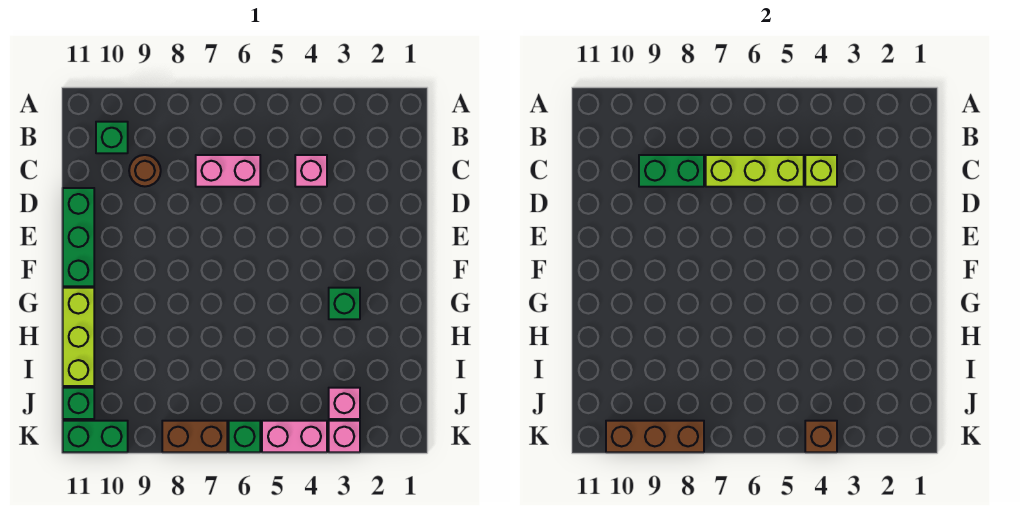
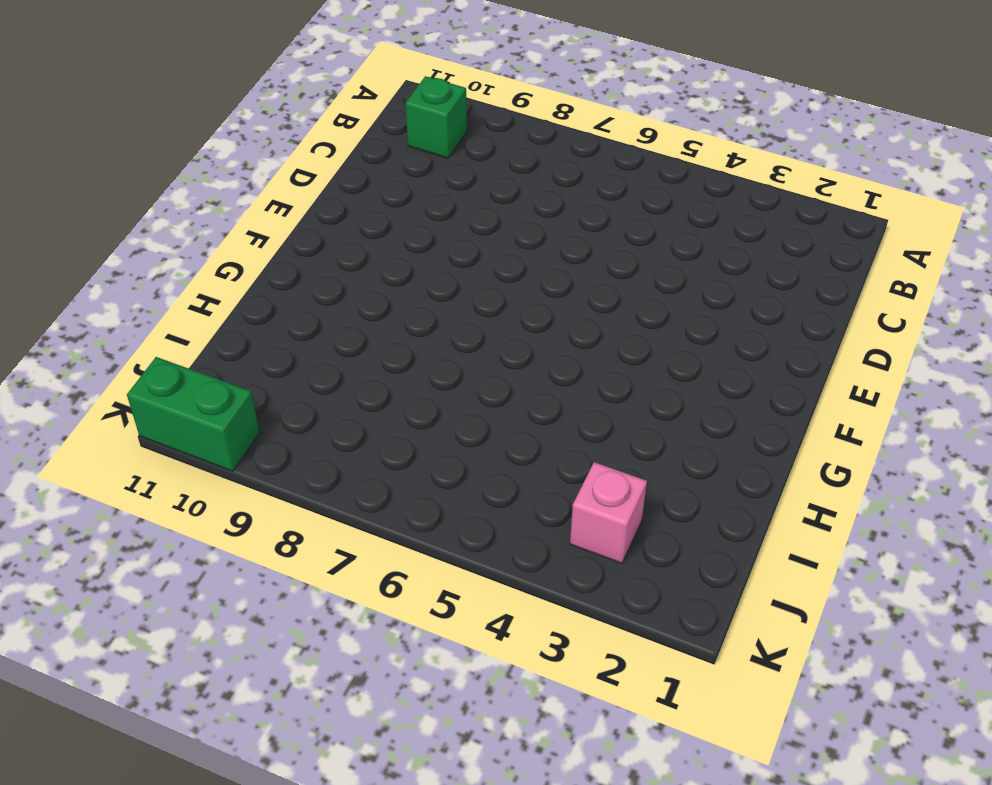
none -> pink brick C4 level 1
none -> pink brick C6:C7 level 1
none -> brown round brick C9 level 1

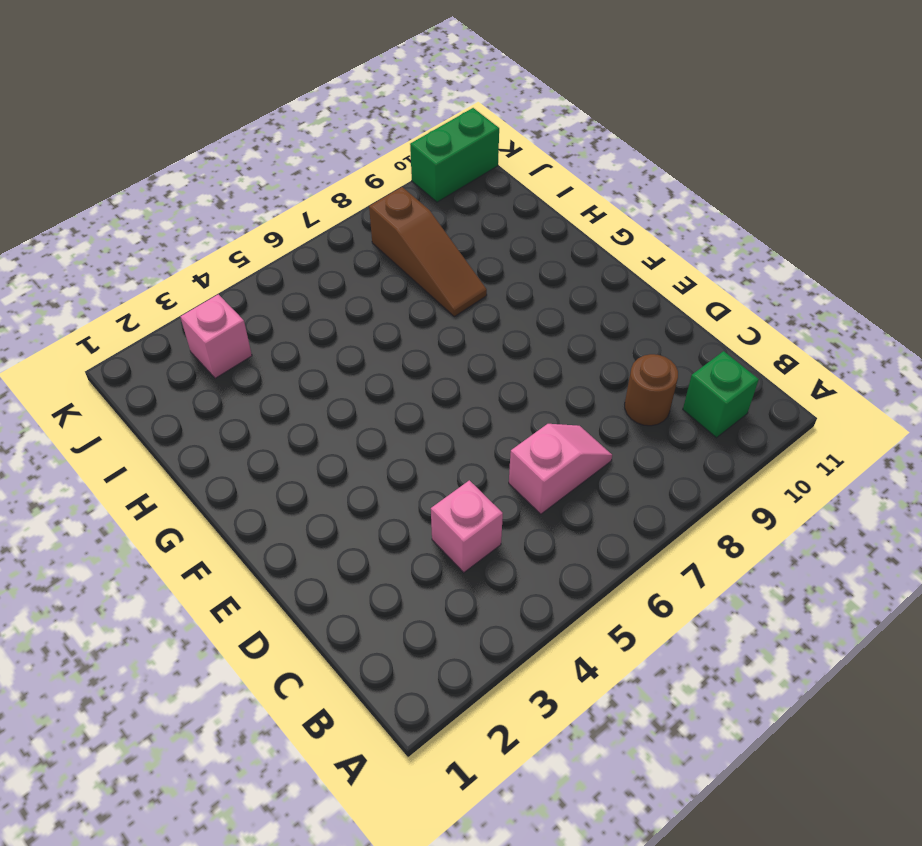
pink slope C6:C7 level 1 top 6 -> pink brick C6:C7 level 1
brown slope H8:J8 level 1 top J -> none
none -> green brick D11:F11 level 1
none -> green brick G3 level 1
none -> lime brick G11:I11 level 1

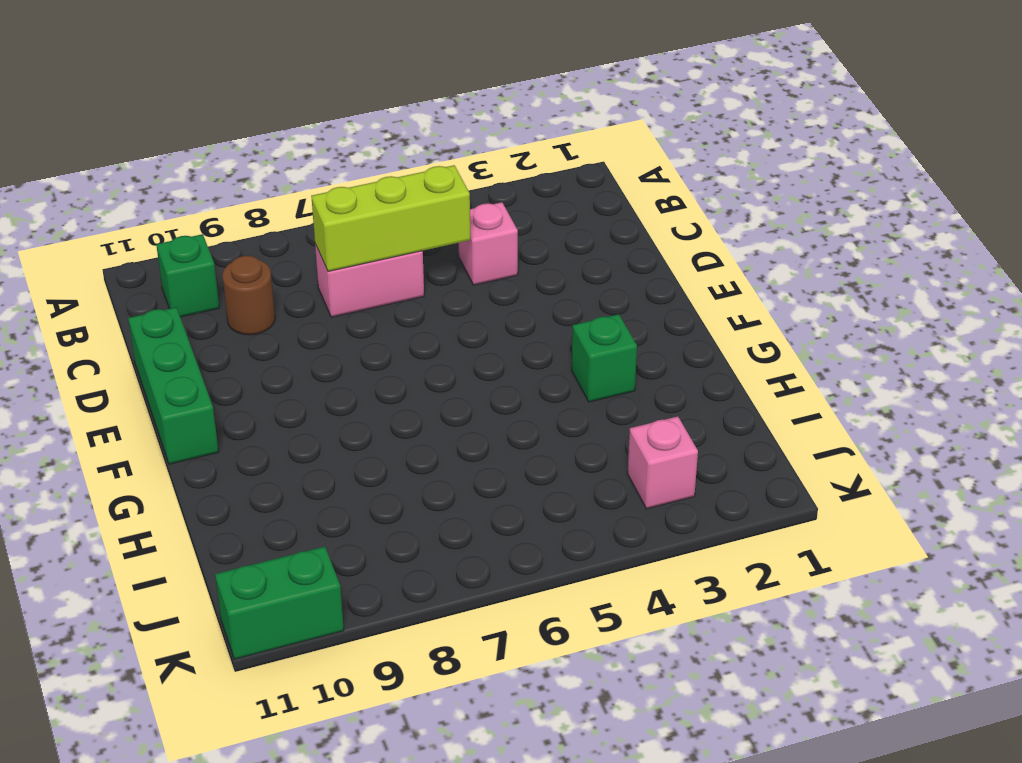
none -> lime brick G11:I11 level 1
none -> green brick J11 level 1
none -> pink brick K3 level 1

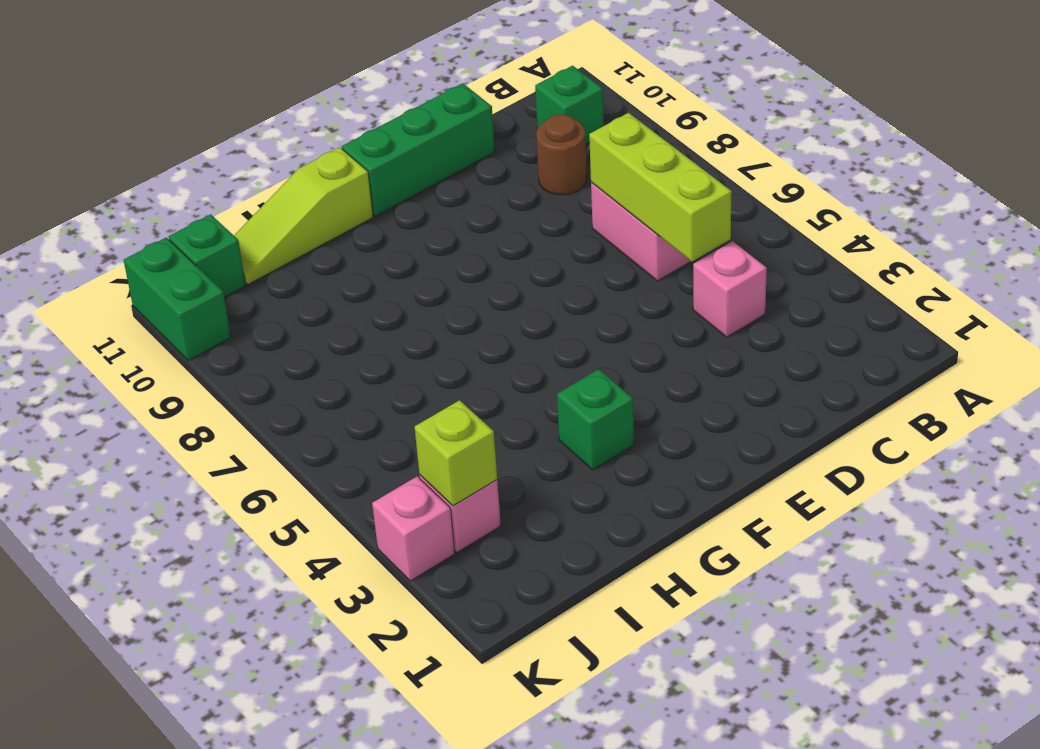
lime slope G11:I11 level 1 top G -> lime brick G11:I11 level 1
lime brick J3 level 2 -> lime brick C4 level 2
none -> pink brick K4:K5 level 1
none -> green brick K6 level 1
none -> brown brick K7:K8 level 1

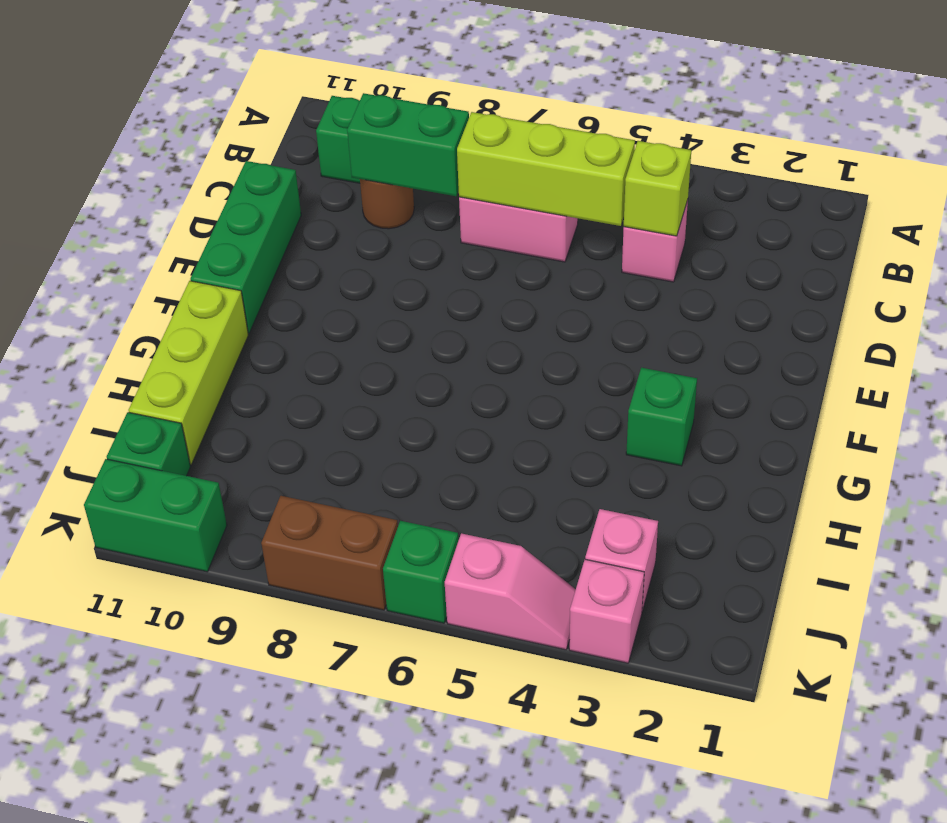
pink slope K4:K5 level 1 top 5 -> pink brick K4:K5 level 1
none -> brown brick K4 level 2
none -> brown brick K8:K10 level 2

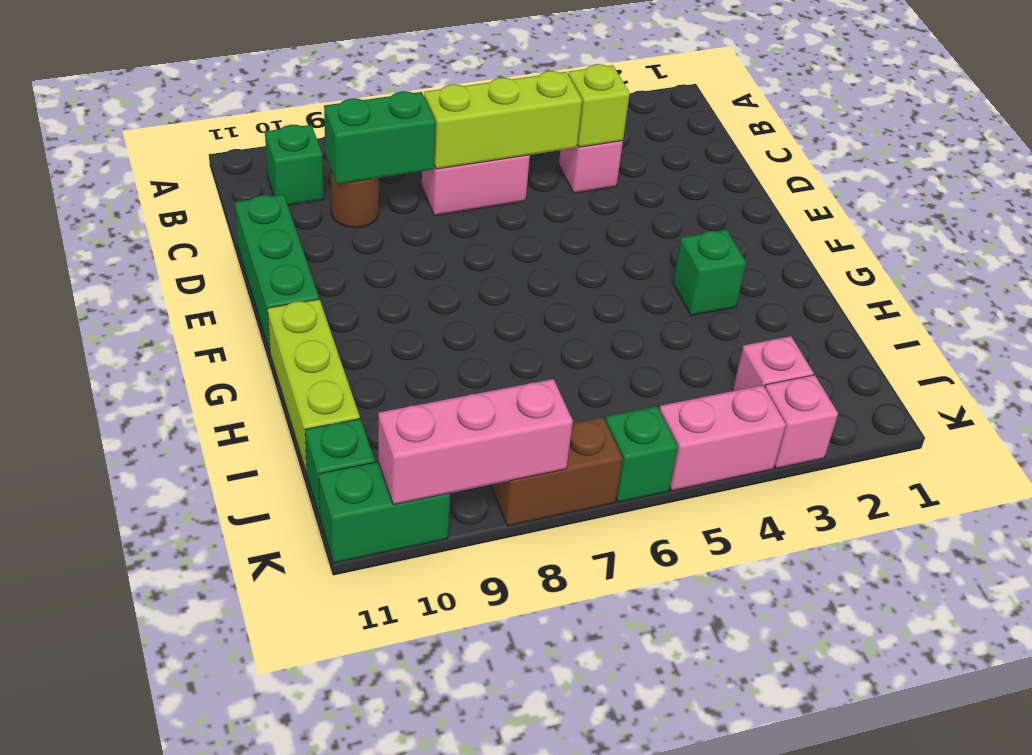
pink brick K8:K10 level 2 -> brown brick K8:K10 level 2
none -> brown brick K4 level 2

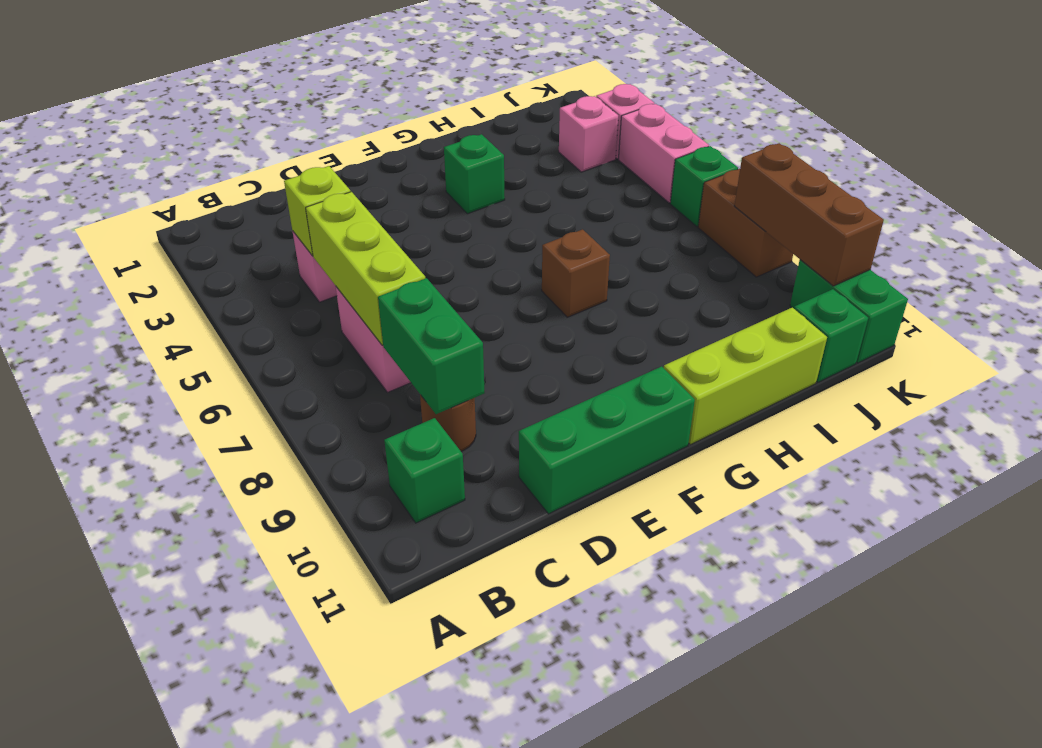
brown brick G7 level 1 -> brown brick K4 level 2

